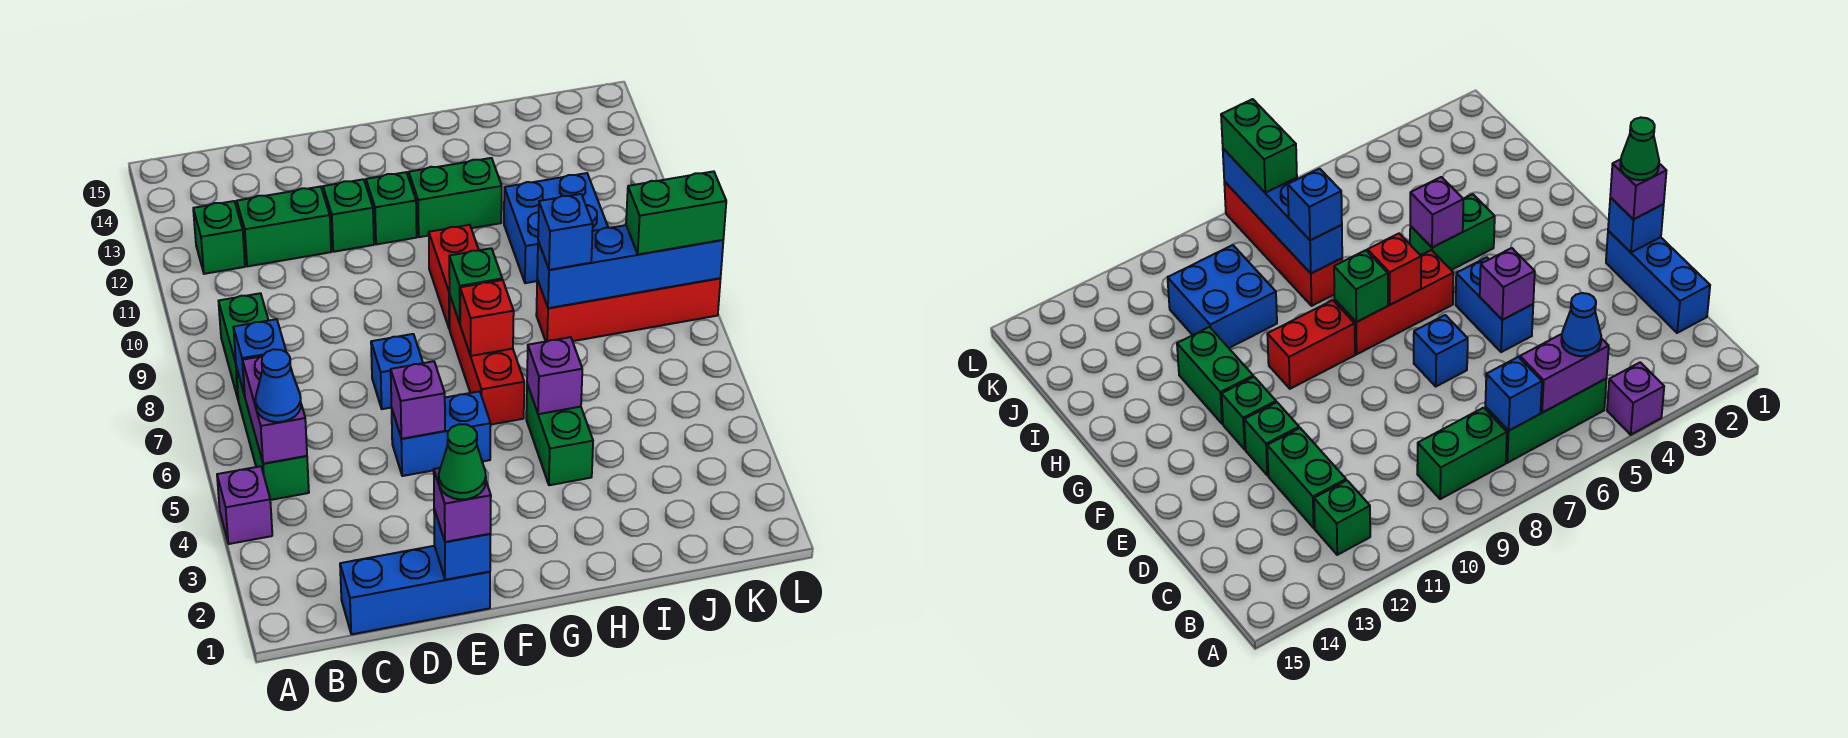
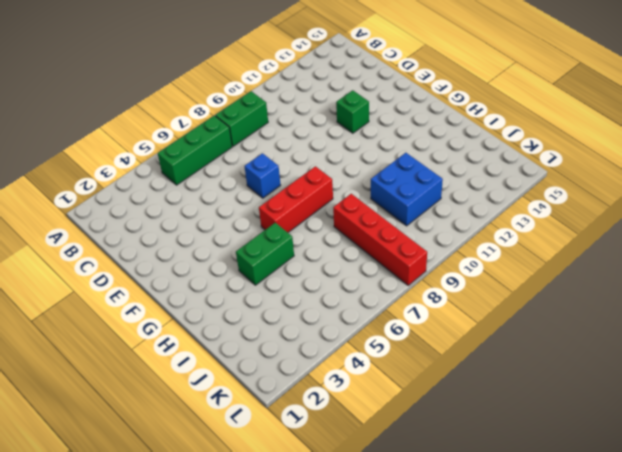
none -> purple brick A4 level 1
none -> green brick B12 level 1
none -> blue brick C1:E1 level 1

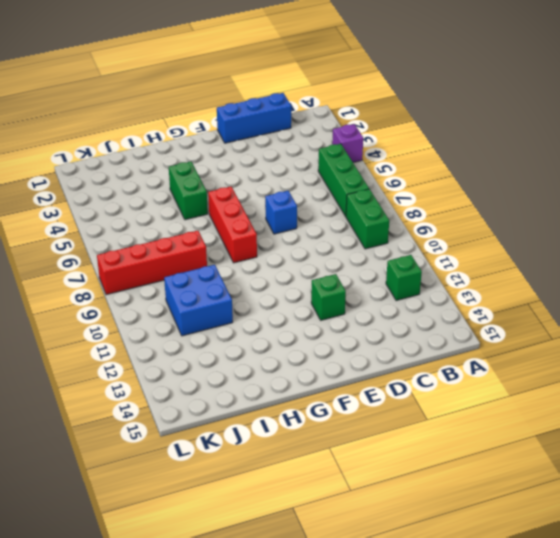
none -> green brick C12:D12 level 1
none -> blue brick E5:F5 level 1
none -> green brick F12 level 1

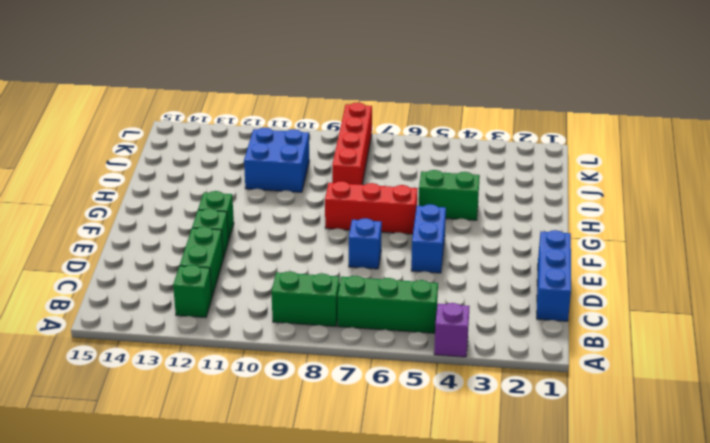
none -> red brick G9:G10 level 1
none -> green brick G12:H12 level 1
none -> purple brick B5:B6 level 2

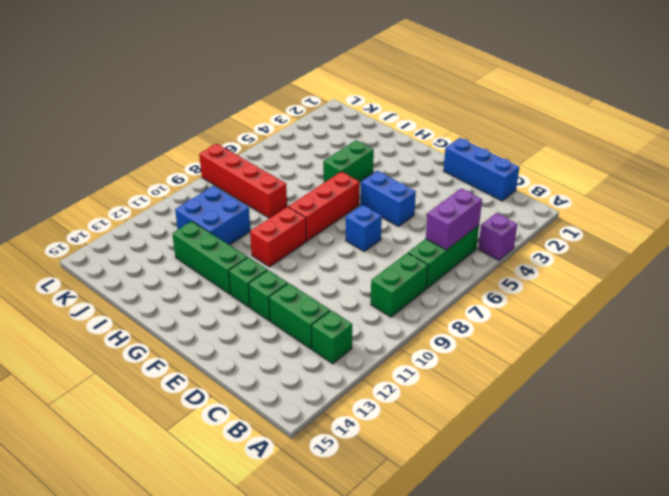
green brick G12:I12 level 1 -> green brick G12:H12 level 1
none -> blue brick B7 level 2
none -> blue brick E1 level 2
none -> purple brick E5 level 2

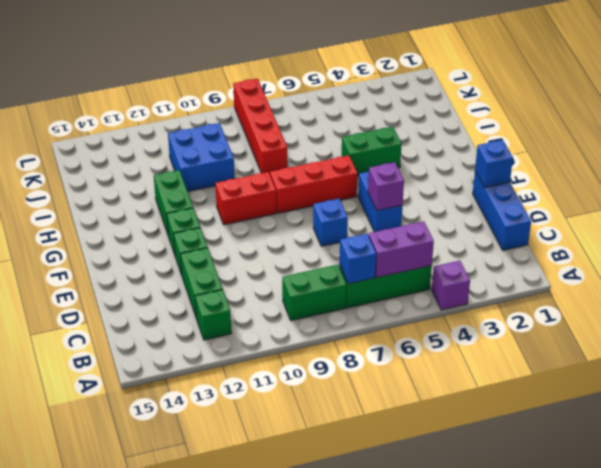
none -> red brick G7 level 2
none -> green brick G8 level 2
none -> purple brick H5 level 2

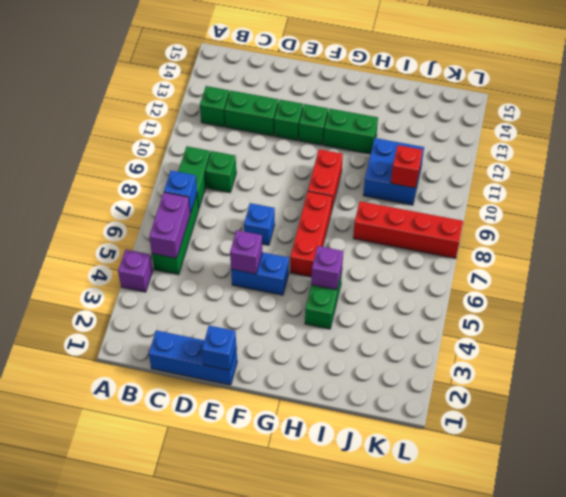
green brick C9 level 1 -> green brick G8 level 2
red brick J10 level 2 -> red brick G7 level 2
none -> blue brick I8:L8 level 2
none -> blue cone B5 level 3
none -> purple brick E1 level 3

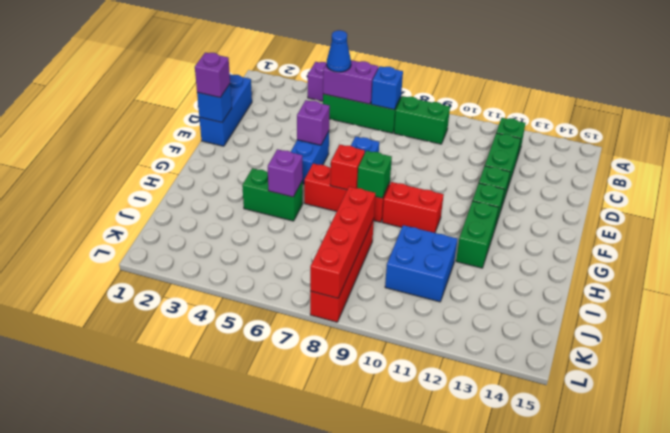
red brick I8:L8 level 2 -> blue brick I8:L8 level 2
none -> blue brick I8 level 3
none -> green brick K8:L8 level 3
none -> green cone E1 level 4

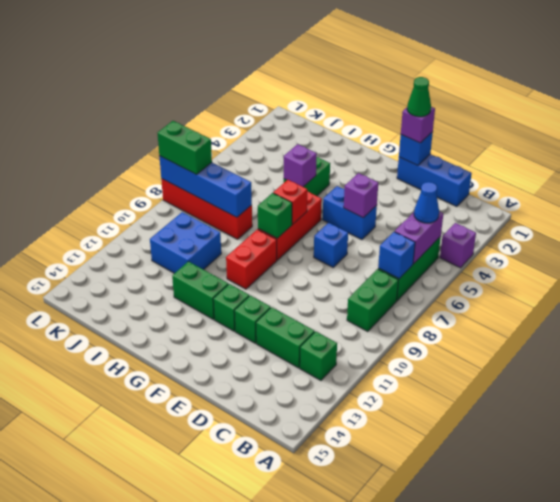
none -> blue brick I8 level 3

